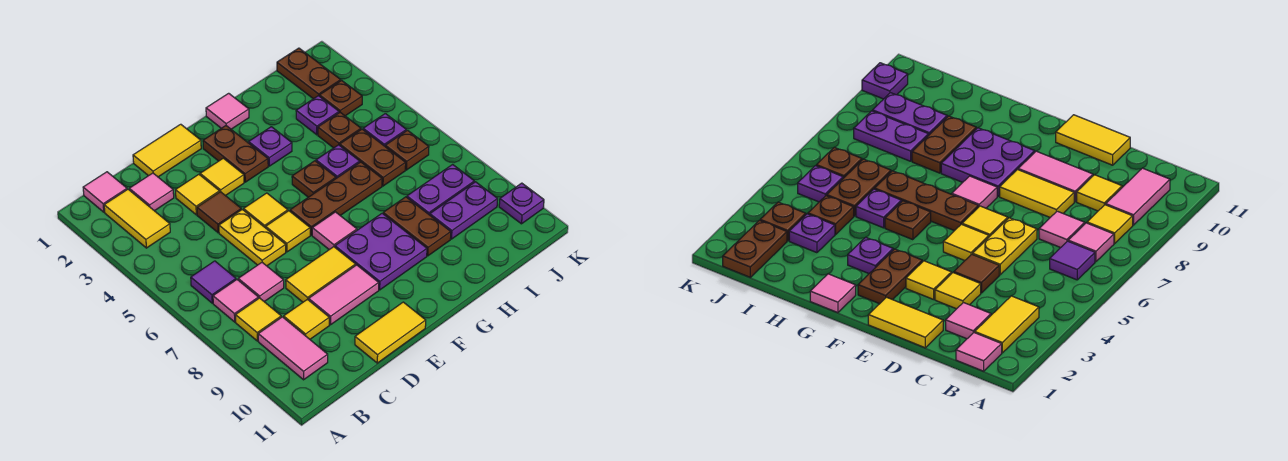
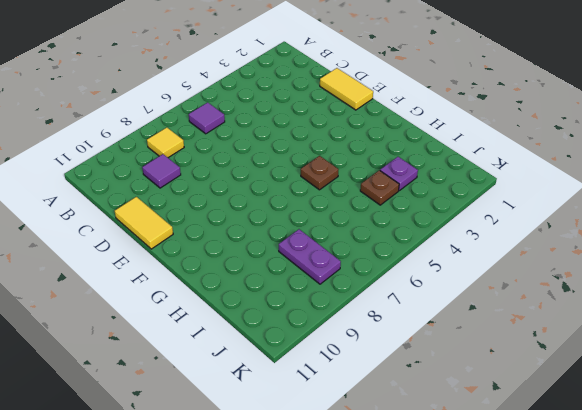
purple tile C9 level 1 -> yellow tile C9 level 1
none -> pink tile B1 level 1
none -> yellow tile B2:B3 level 1
none -> pink tile B7 level 1
none -> pink tile B9:B10 level 1

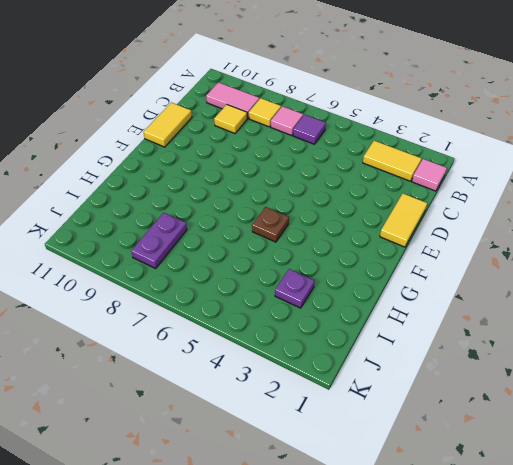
none -> pink tile C2 level 1
none -> pink tile C7 level 1
none -> yellow tile D3 level 1
none -> brown tile D4 level 1

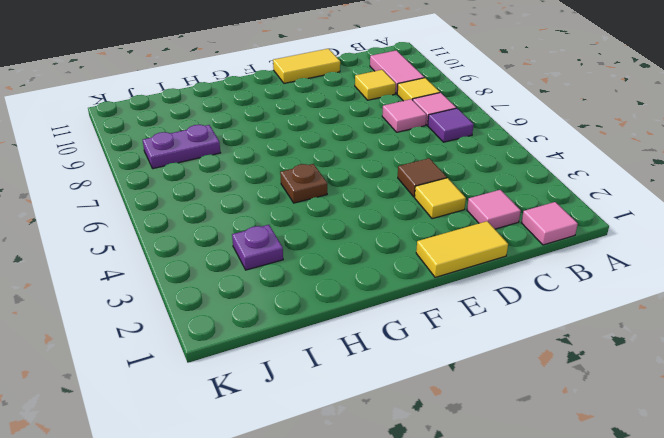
none -> yellow tile B2:B3 level 1
none -> yellow plate D5:D6 level 1
none -> yellow tile D8:E8 level 1
none -> pink tile D9:E9 level 1

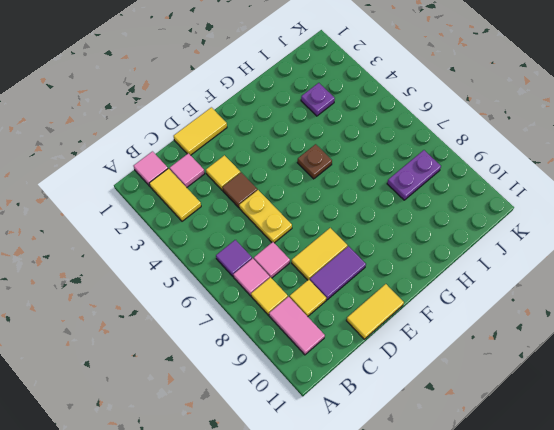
purple tile D9:E9 level 1 -> pink tile D9:E9 level 1
none -> yellow tile E3 level 1
none -> yellow tile E5 level 1
none -> yellow tile E6 level 1
none -> brown plate F2:F3 level 1

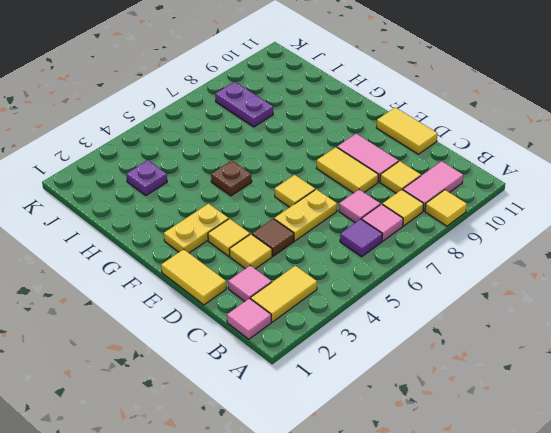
yellow tile A9 level 1 -> yellow tile E5 level 1
yellow plate F2:F3 level 1 -> brown plate F2:F3 level 1
none -> brown plate F6:H6 level 1
none -> pink tile F7 level 1
none -> purple plate F8:G9 level 1
none -> pink tile G1 level 1

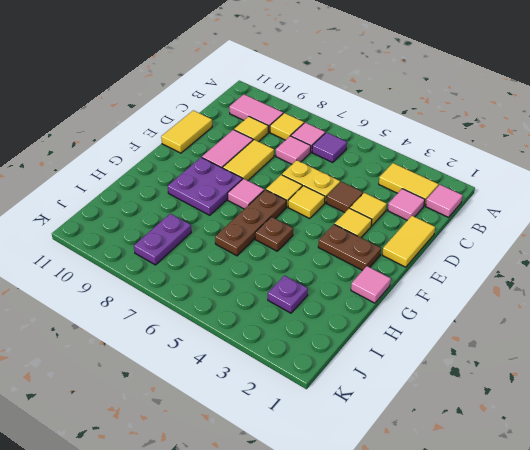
none -> purple plate G3 level 1
none -> purple plate H5 level 1
none -> brown plate H8:H9 level 1
none -> brown plate I4 level 1

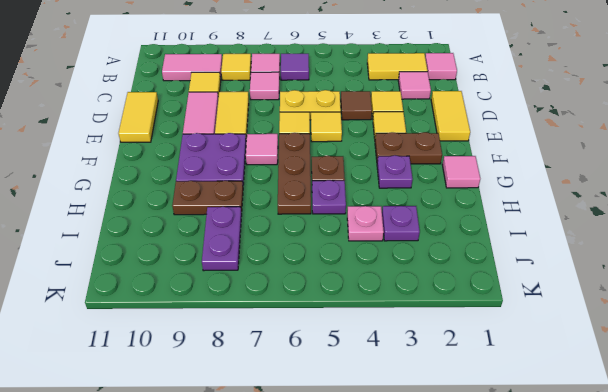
pink plate I4 level 1 -> brown plate I4 level 1
none -> brown plate I5:I6 level 1
none -> purple plate I9:J9 level 1
none -> brown plate J1:J2 level 1
none -> brown plate J3 level 1

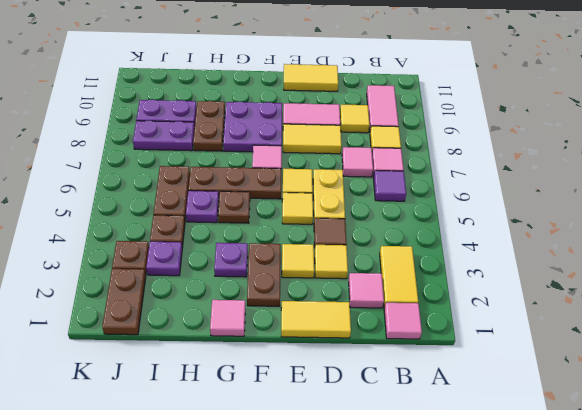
none -> purple plate J5 level 1
none -> brown plate J6 level 1
none -> purple plate K10 level 1

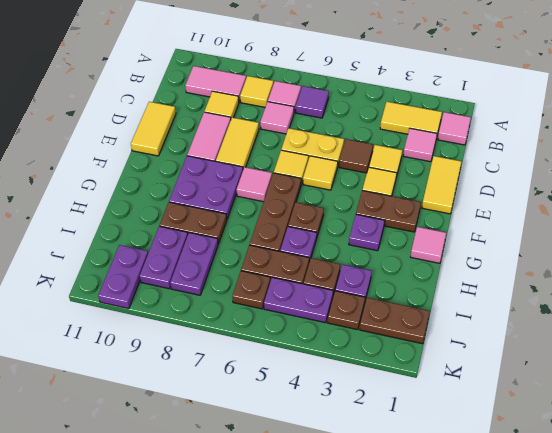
purple plate J4:J5 level 1 -> purple plate J5 level 1
purple plate J10:K10 level 1 -> purple plate K10 level 1

